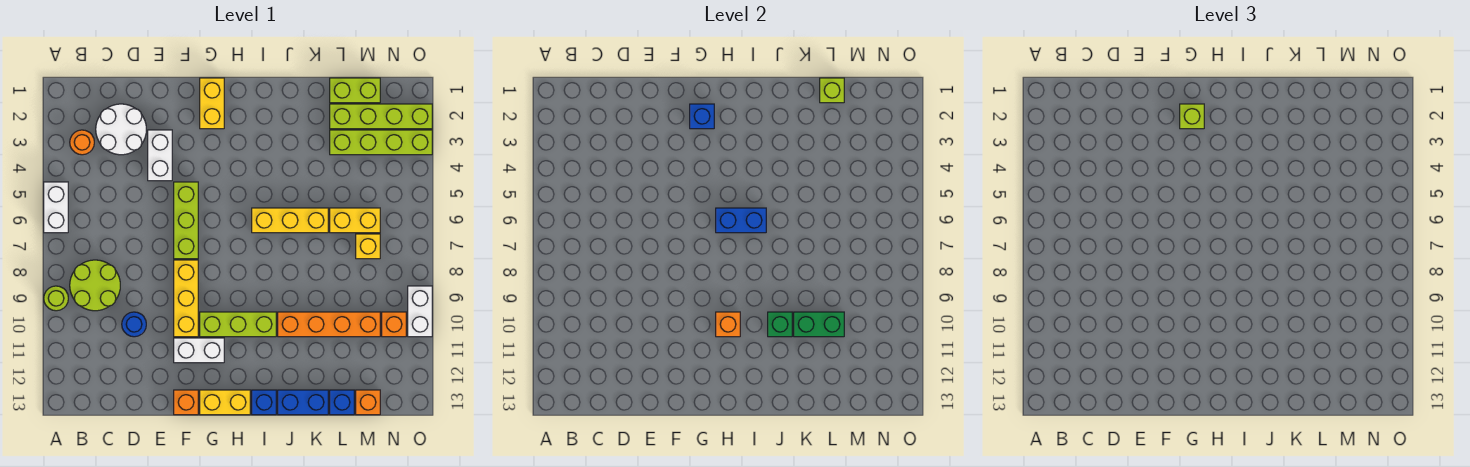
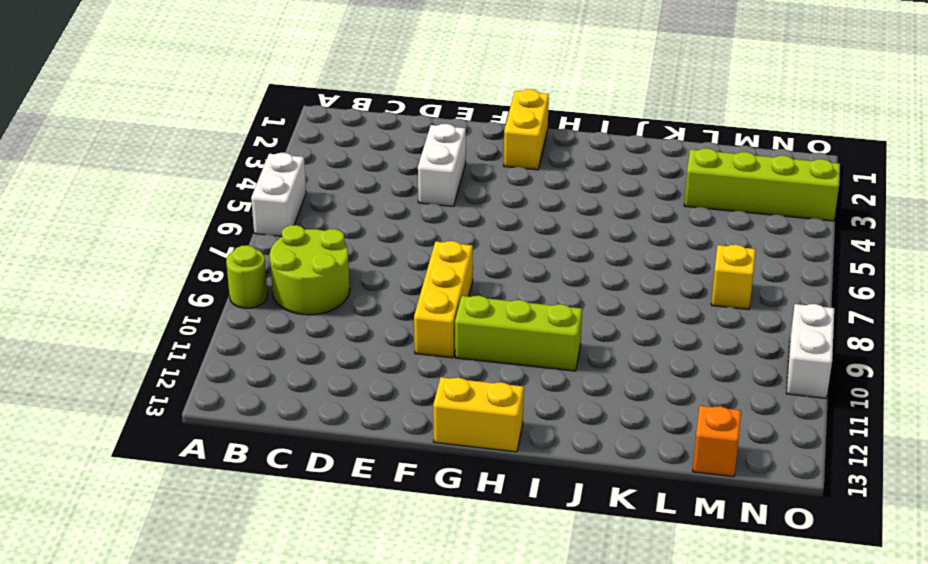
none -> orange round brick B3 level 1
none -> white round brick C2:D3 level 1
none -> blue round brick D10 level 1
none -> lime brick F5:F7 level 1

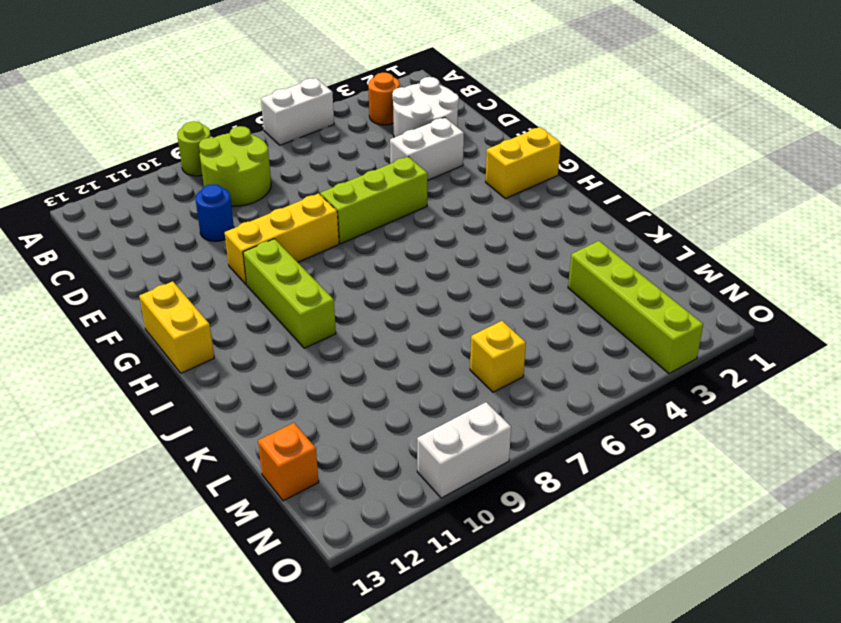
none -> white brick F11:G11 level 1
none -> orange brick F13 level 1
none -> yellow brick I6:K6 level 1
none -> blue brick I13 level 1

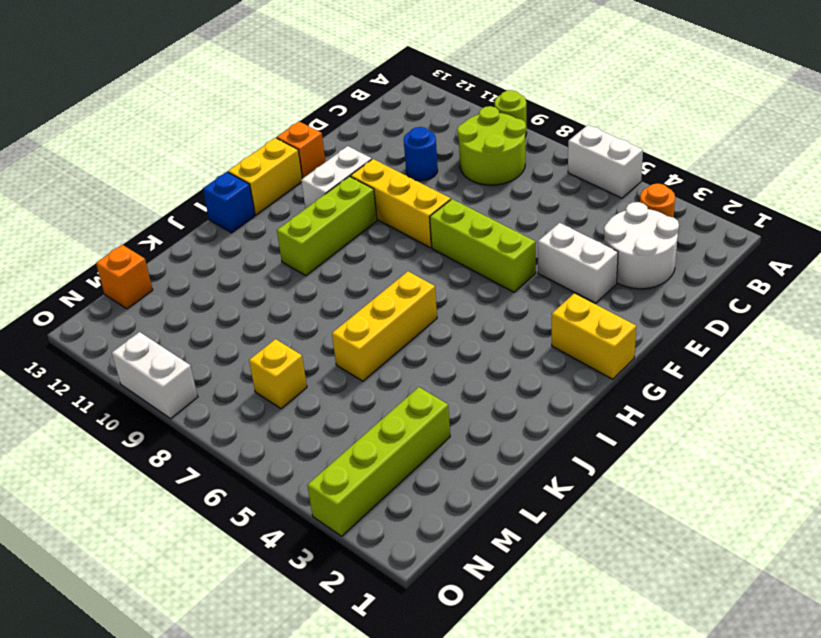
none -> orange brick J10:M10 level 1
none -> blue brick J13:K13 level 1
none -> lime brick L1:M1 level 1
none -> lime brick L2:O2 level 1

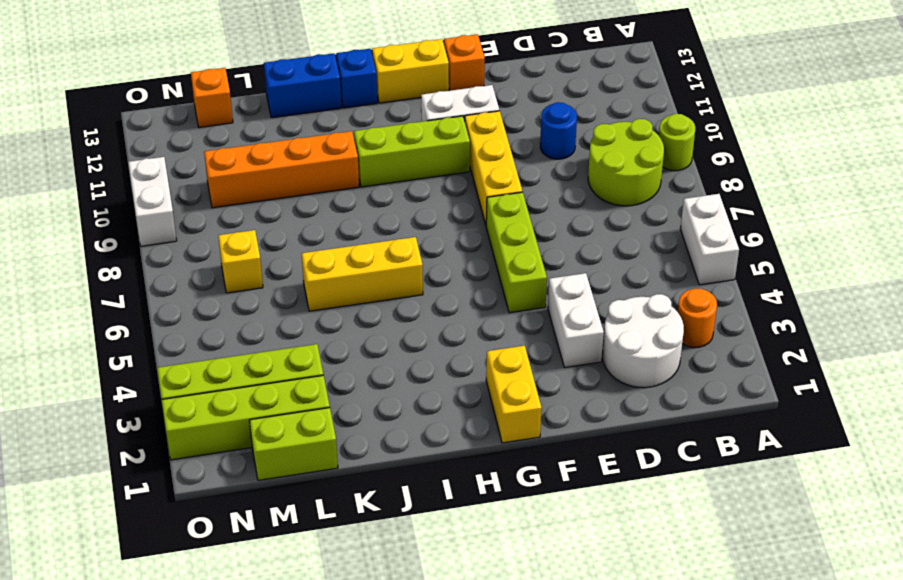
none -> yellow brick L6:M6 level 1
none -> blue brick L13 level 1
none -> orange brick N10 level 1
none -> blue brick G2 level 2

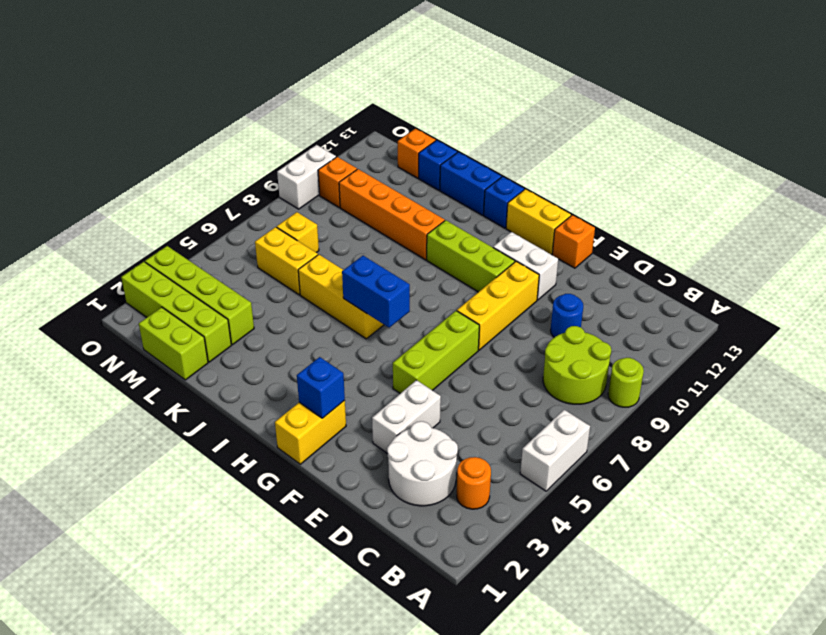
none -> orange brick H10 level 2
none -> green brick J10 level 2
none -> green brick K10:L10 level 2
none -> lime brick L1 level 2

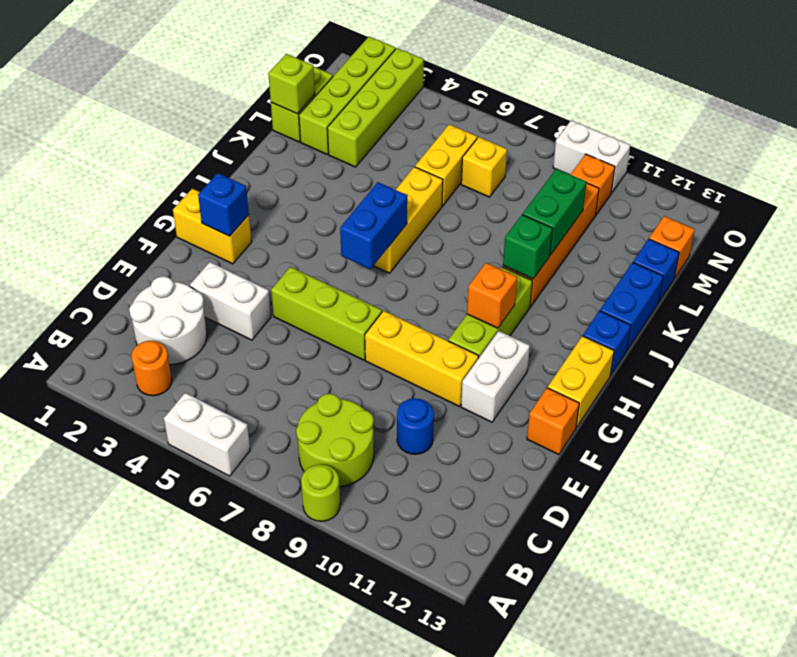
none -> lime brick G2 level 3

